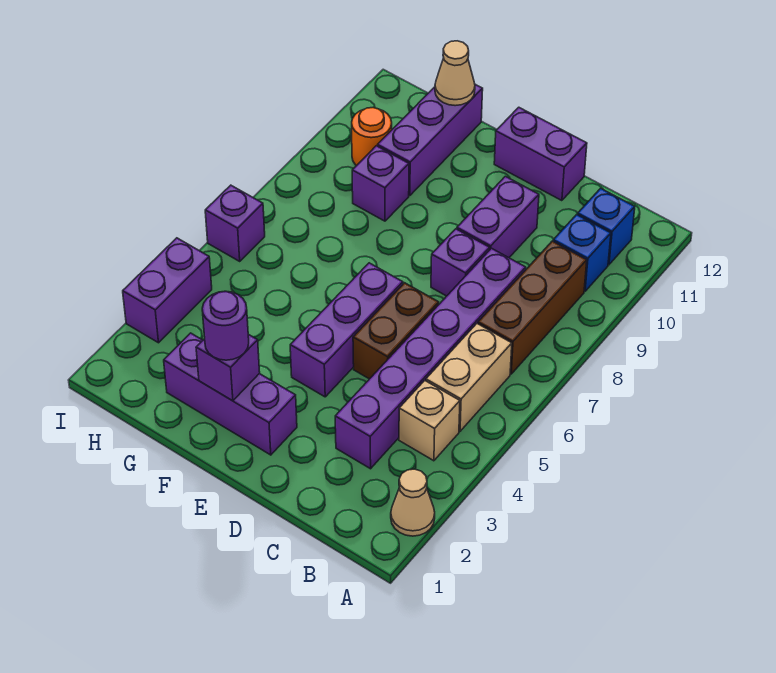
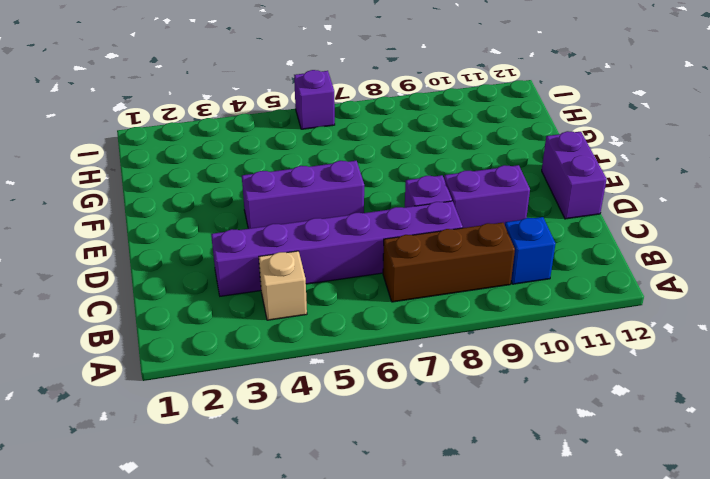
none -> tan cone A2 level 1
none -> tan brick B5:B6 level 1
none -> blue brick B11 level 1

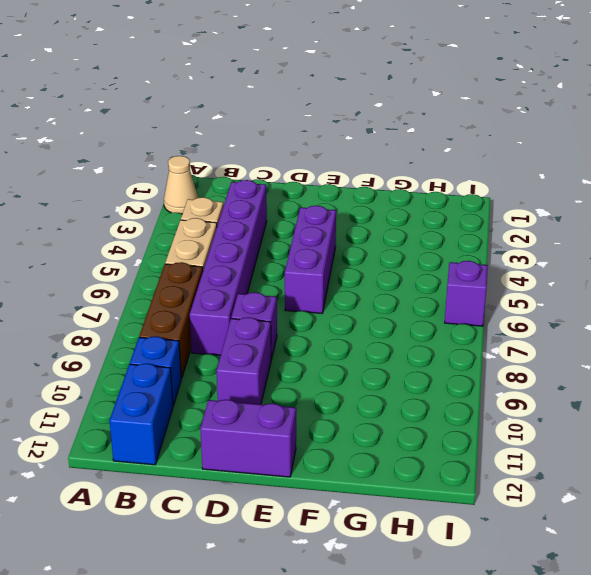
blue brick B11:B12 level 1 -> blue brick B11 level 1
none -> brown brick D5:D6 level 1
none -> purple brick E2:G2 level 1
none -> purple brick G9 level 1

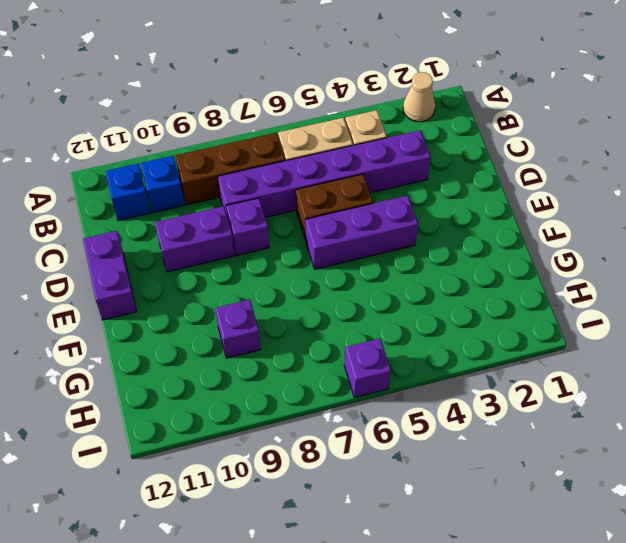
none -> purple brick E2:G2 level 1
none -> purple brick G10:G12 level 1
none -> orange round brick H10 level 1

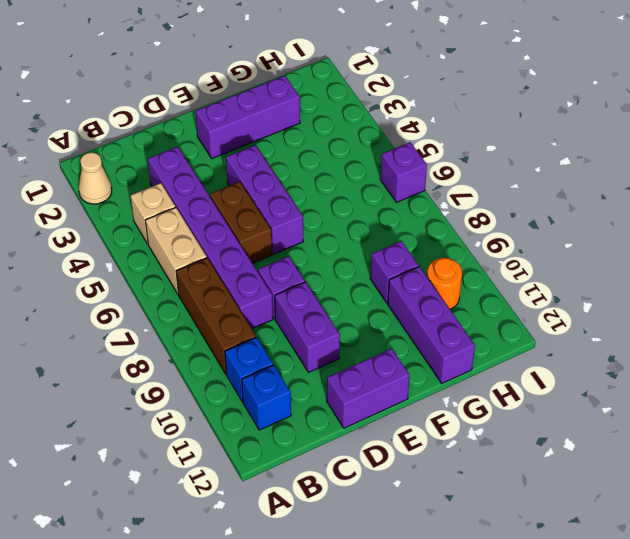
none -> purple brick I3:I4 level 1
none -> purple brick F2 level 2
none -> tan cone G12 level 2

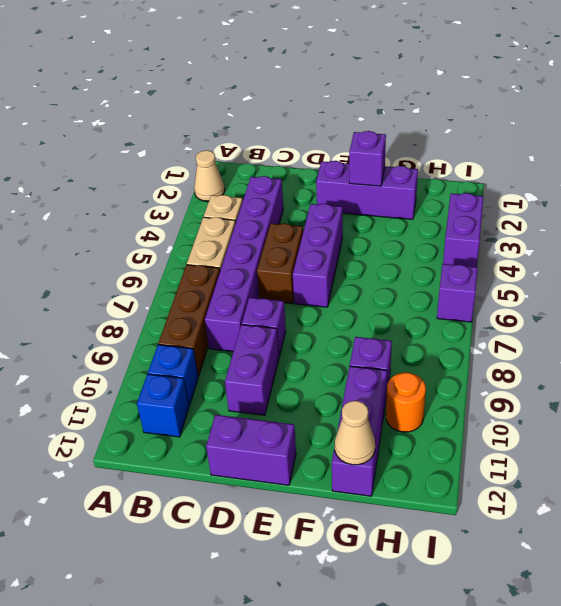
none -> purple round brick F2 level 3

